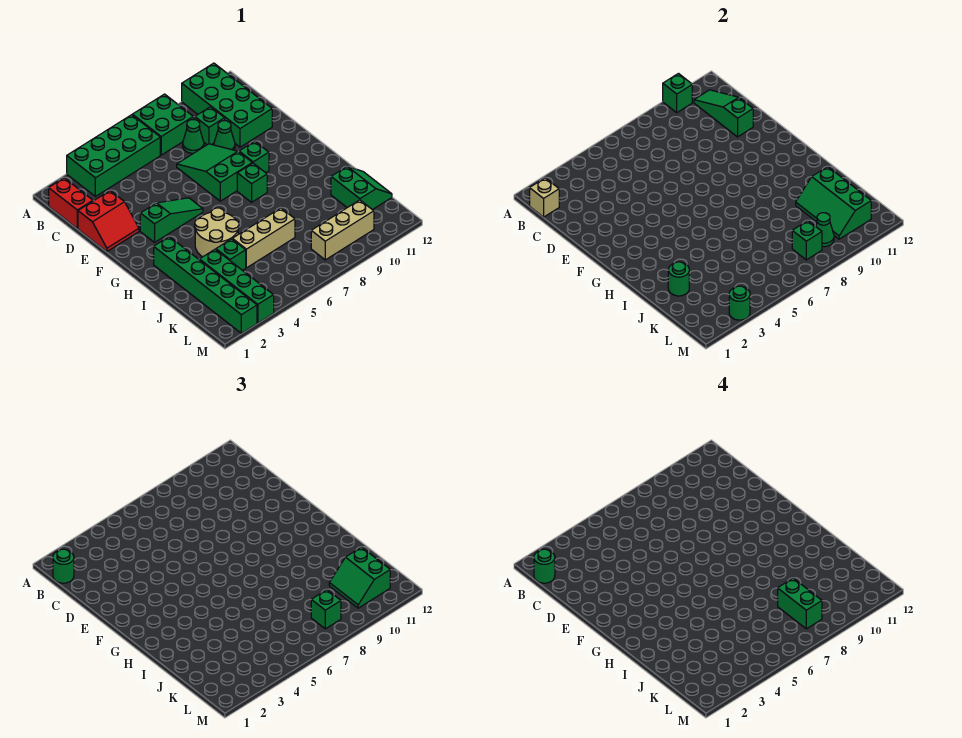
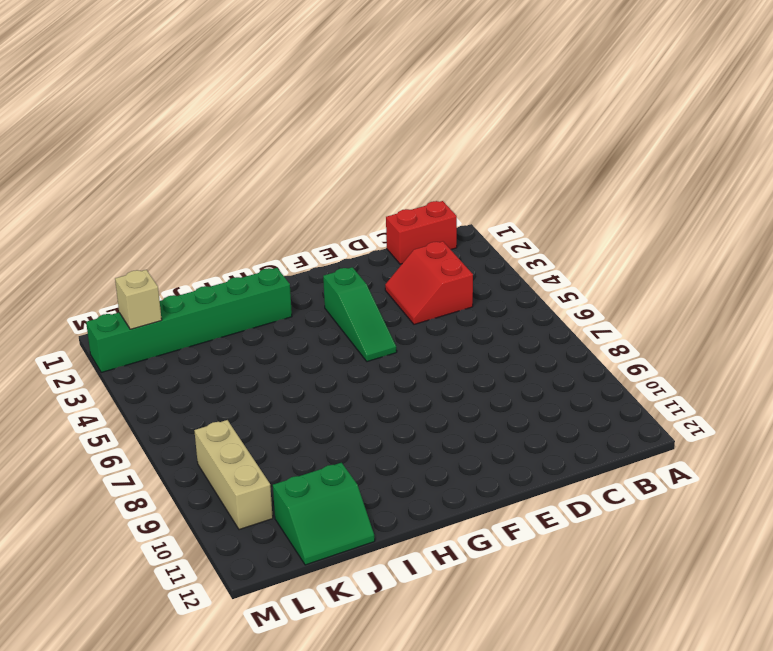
red slope C3:D4 level 1 top C -> red slope D1:E2 level 1 top D
tan brick L2 level 2 -> tan brick B1 level 2
none -> green brick A3:B6 level 1
none -> green brick A7:B8 level 1
none -> green brick A10:D11 level 1
none -> green cone C8 level 1

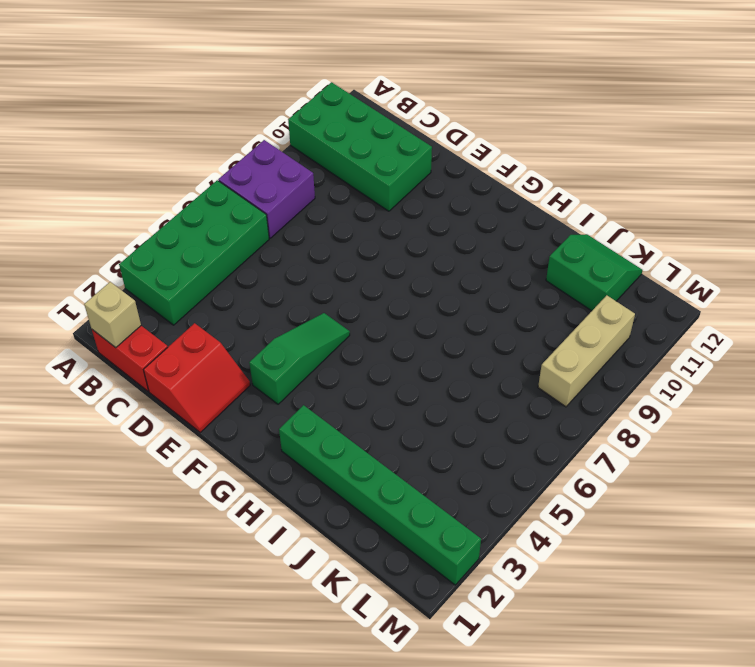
purple brick A7:B8 level 1 -> green brick A7:B8 level 1
none -> green cone C8 level 1
none -> green brick C9 level 1
none -> green slope D7:F8 level 1 top F
none -> green cone D9 level 1

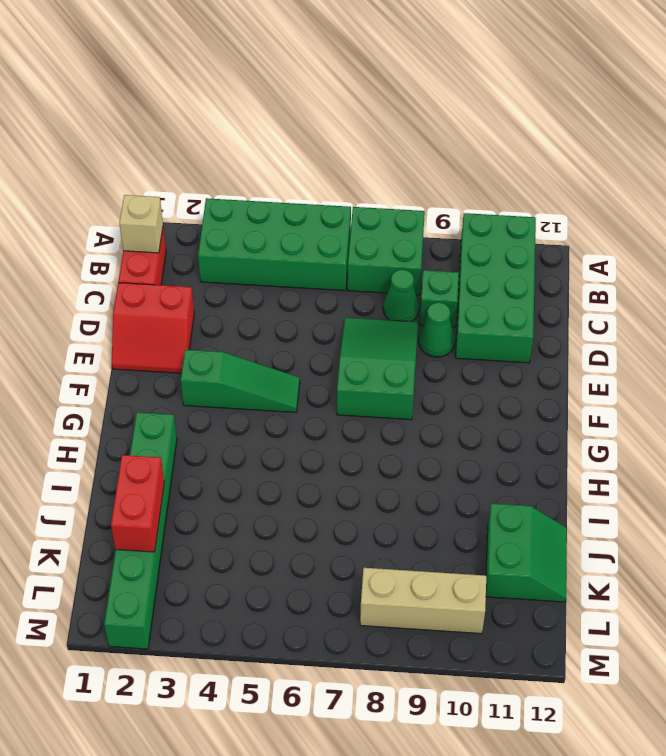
red brick J2:K2 level 2 -> green round brick J2 level 2
none -> green brick F9 level 1
none -> green brick G8 level 1
none -> tan round brick H4:I5 level 1
none -> green brick J3:M3 level 1

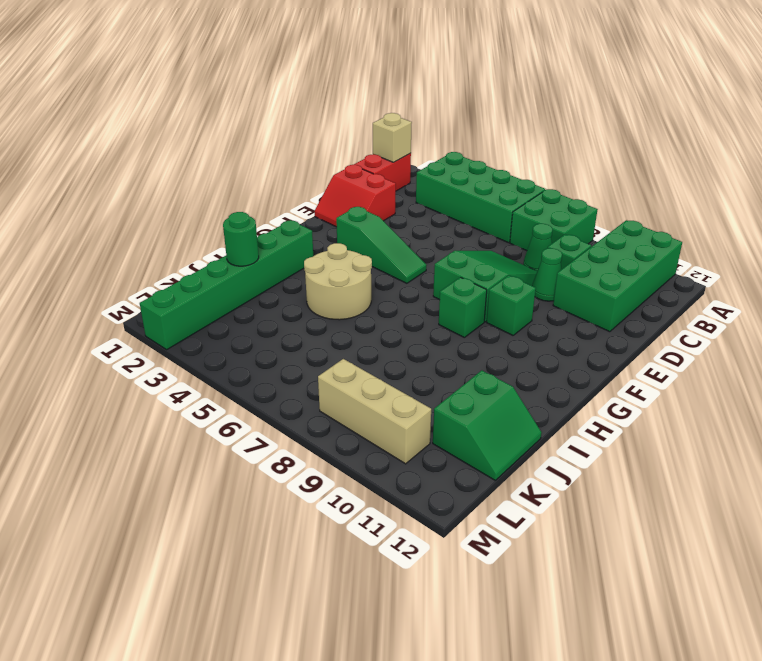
none -> green brick J3:M3 level 1
none -> green brick J4 level 1
none -> tan brick J5:J7 level 1
none -> green brick A10 level 2

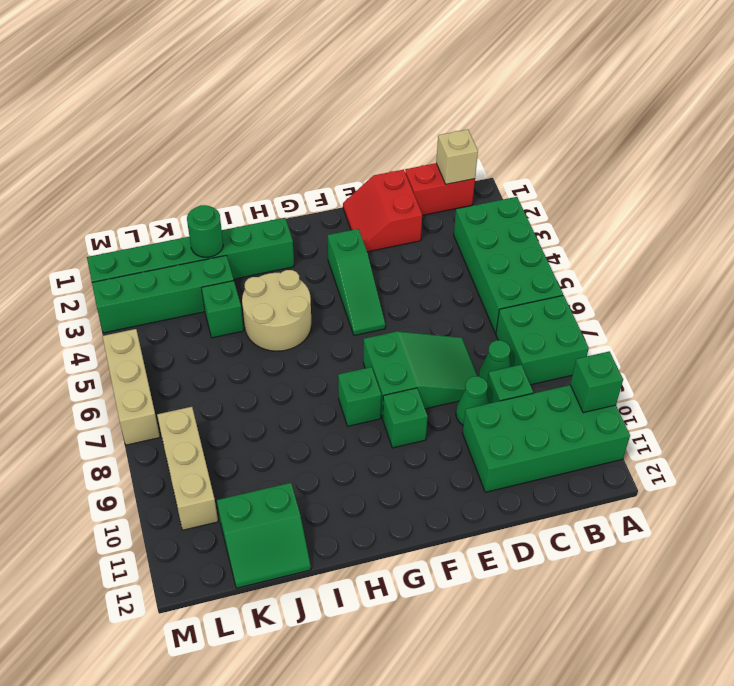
tan brick M5:M7 level 1 -> tan brick J5:J7 level 1
none -> green slope B11:D11 level 2 top D
none -> green slope J10:L11 level 2 top 11
none -> green brick L8 level 2
none -> green cone L9 level 2

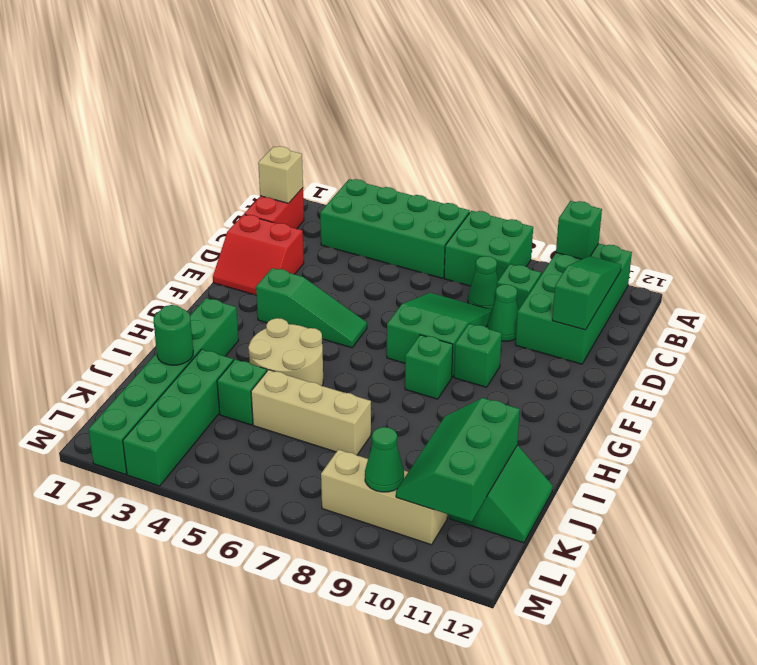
none -> green brick L8 level 2
none -> green round brick M3 level 2
none -> green round brick B1 level 3
none -> green slope K10:L11 level 3 top 11

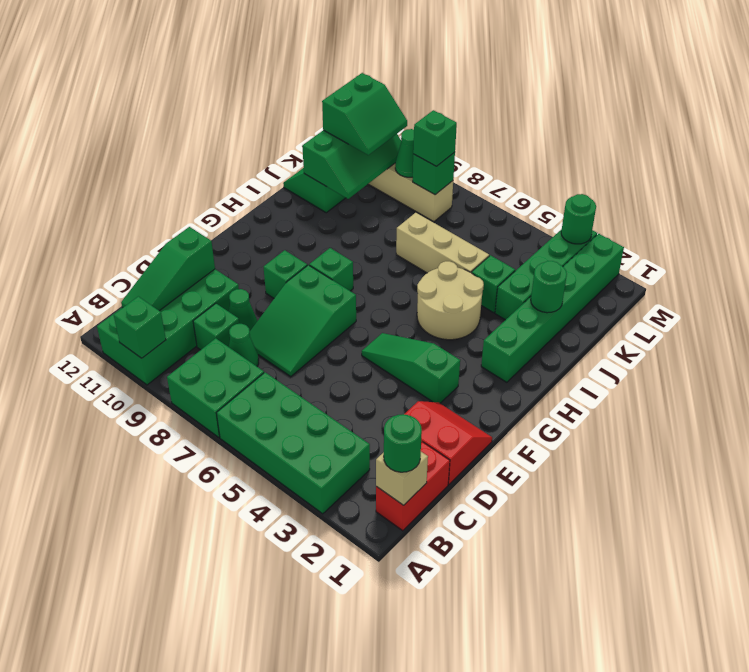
none -> green round brick B1 level 4
none -> green brick K8:L8 level 4

